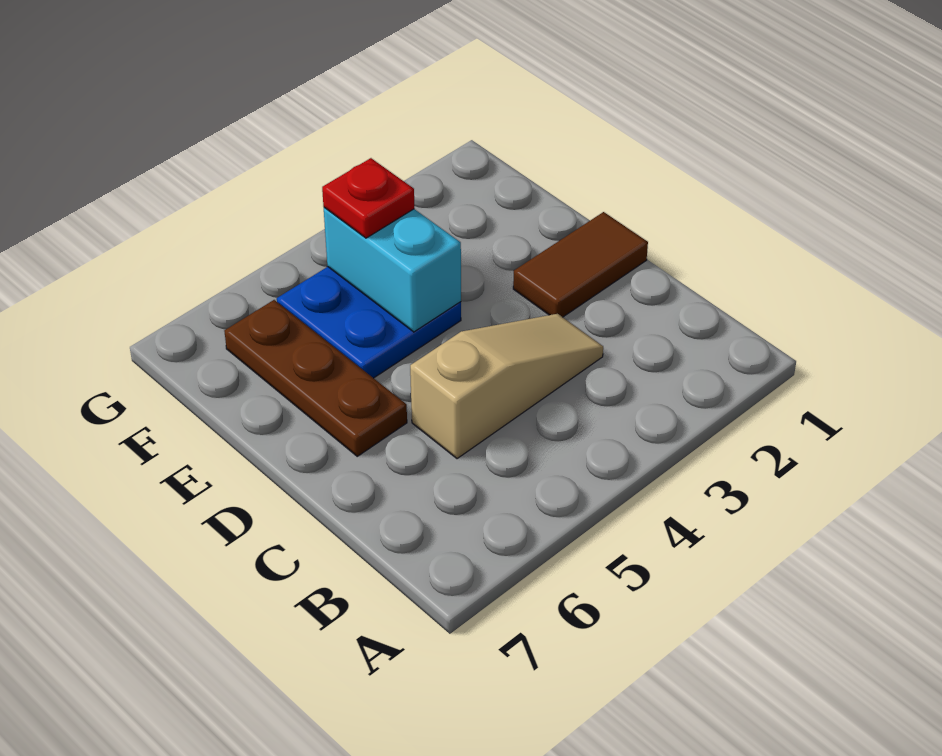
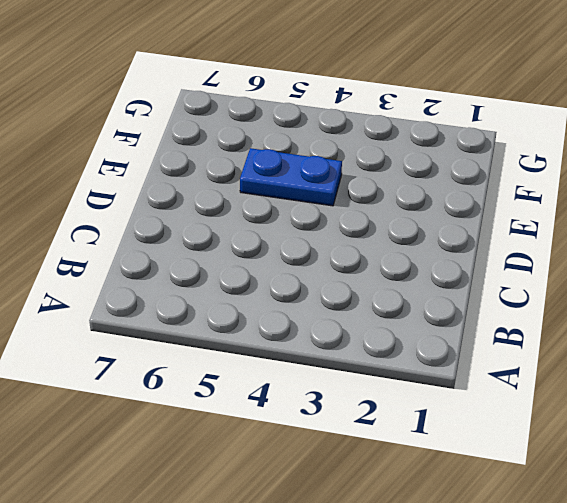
blue plate E4:E5 level 1 -> blue plate E4:F5 level 1
none -> tan slope C3:C5 level 1 top 5
none -> brown tile D1:D2 level 1

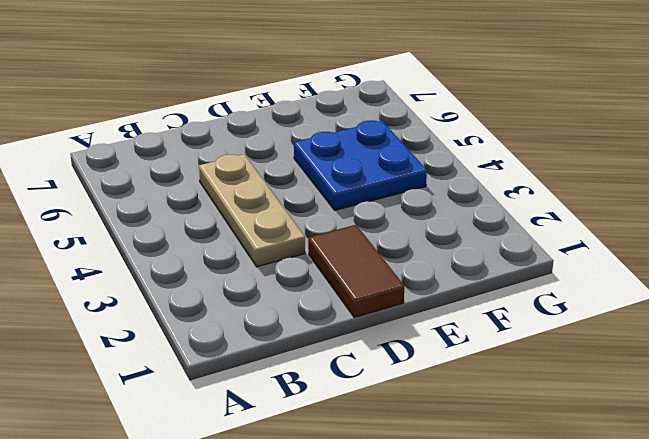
tan plate C3:C5 level 1 -> tan slope C3:C5 level 1 top 5
none -> brown plate D6:F6 level 1
none -> cyan brick E4:F4 level 2

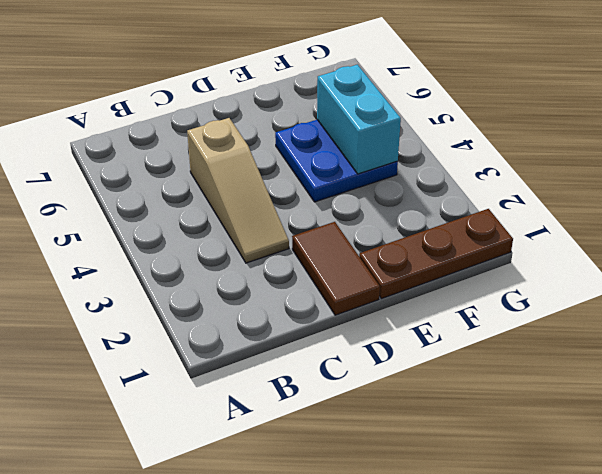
brown plate E1:G1 level 1 -> brown plate D6:F6 level 1
cyan brick F4:F5 level 2 -> cyan brick E4:F4 level 2
none -> red plate F4 level 3

